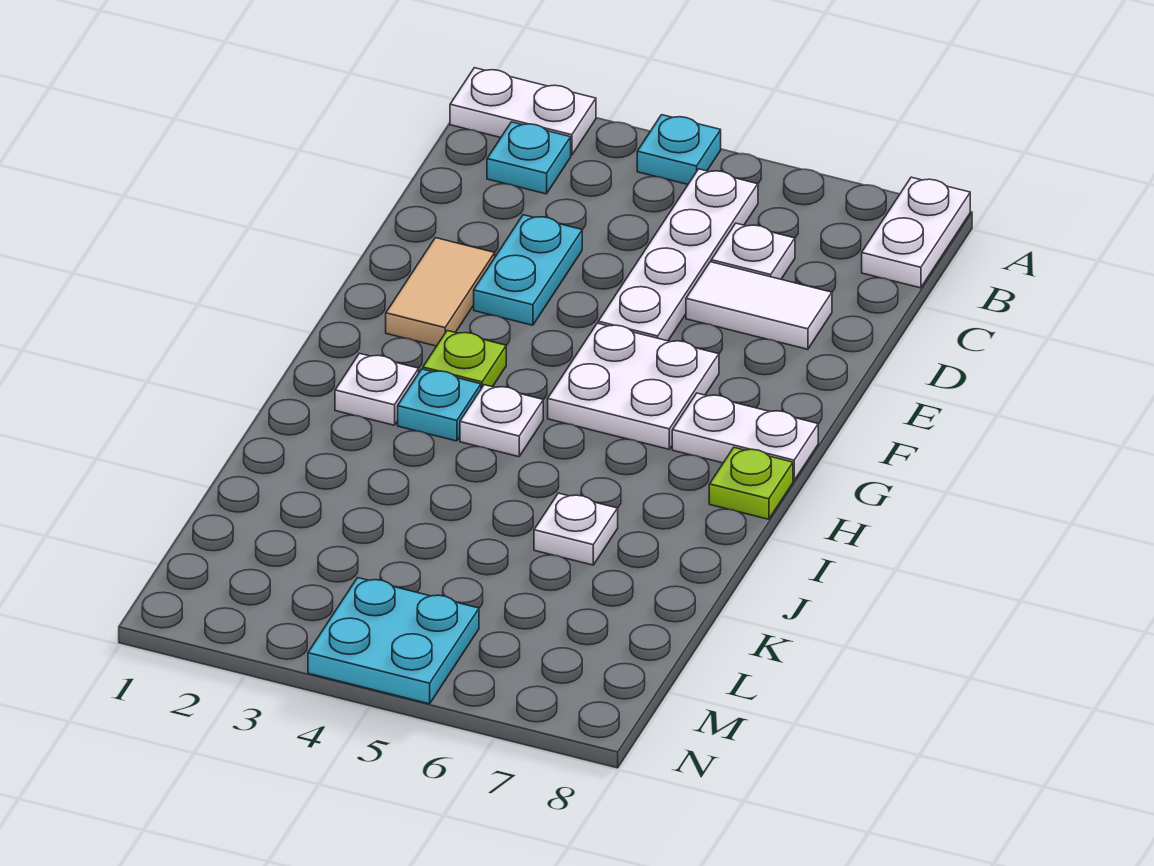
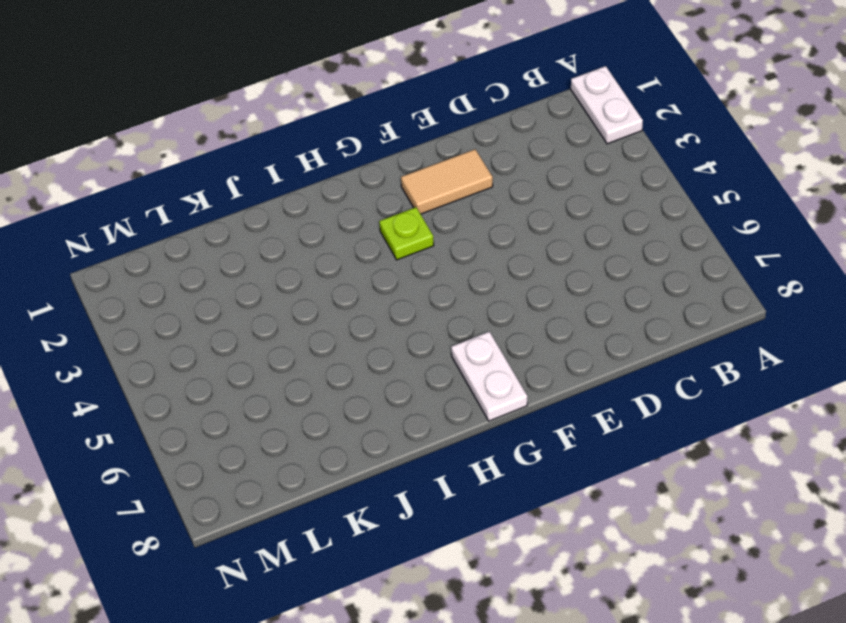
none -> cyan plate A4 level 1
none -> white plate A8:B8 level 1
none -> cyan plate B2 level 1

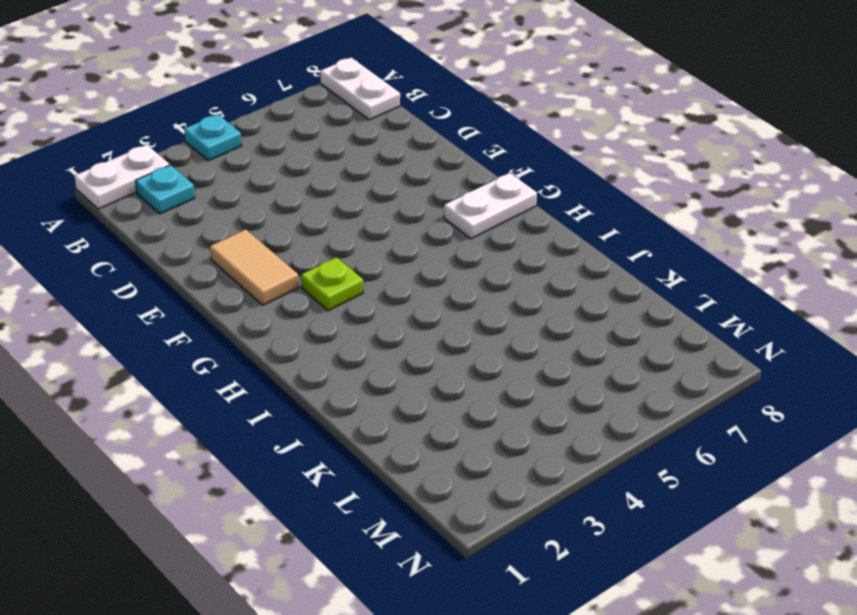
none -> white plate B5:E5 level 1
none -> white plate C6 level 1
none -> cyan plate D3:E3 level 1

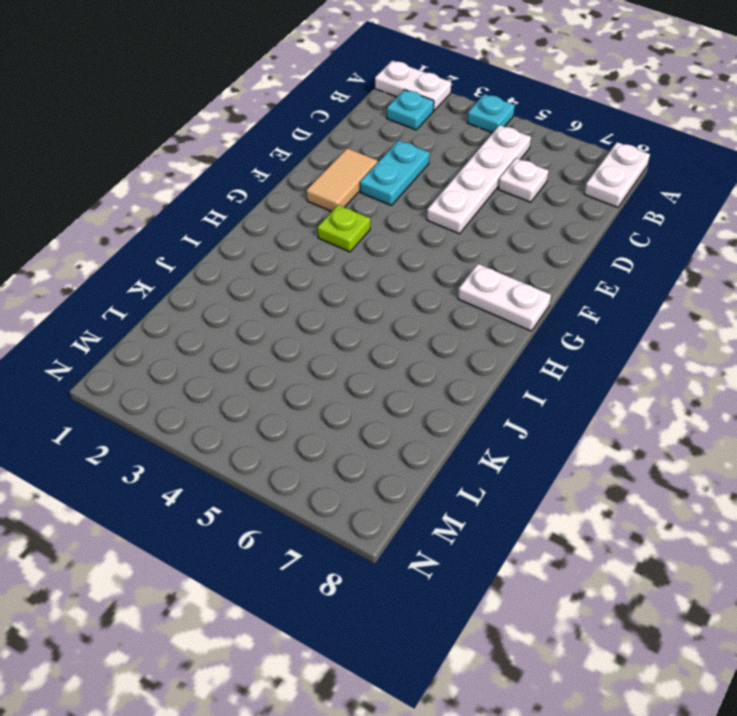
none -> white tile D6:D7 level 1
none -> white plate F5:G6 level 1
none -> white plate H2 level 1

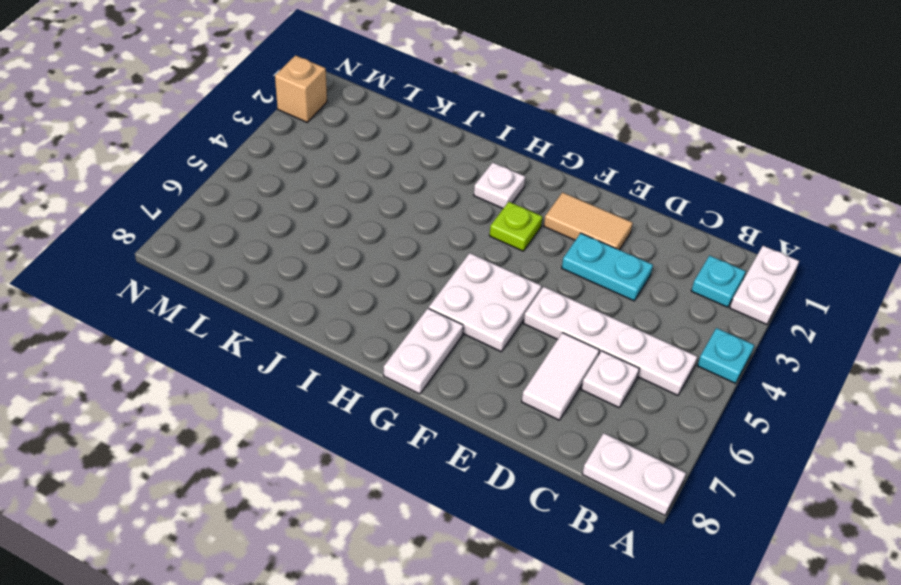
tan brick N2 level 1 -> none
none -> cyan plate H3 level 1
none -> white plate H4 level 1
none -> lime plate H8 level 1

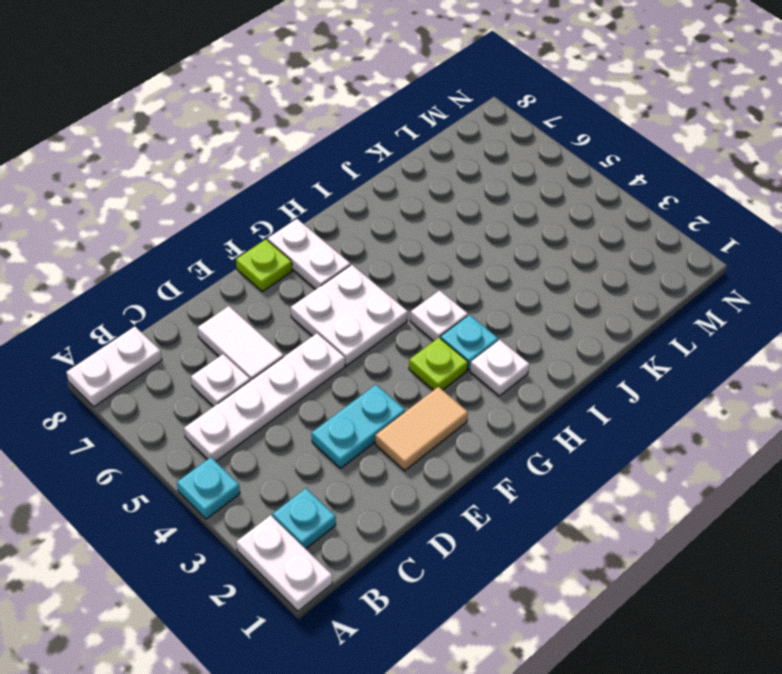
lime plate F8 level 1 -> lime plate H8 level 1
none -> white plate J6 level 1
none -> cyan plate M4:N5 level 1

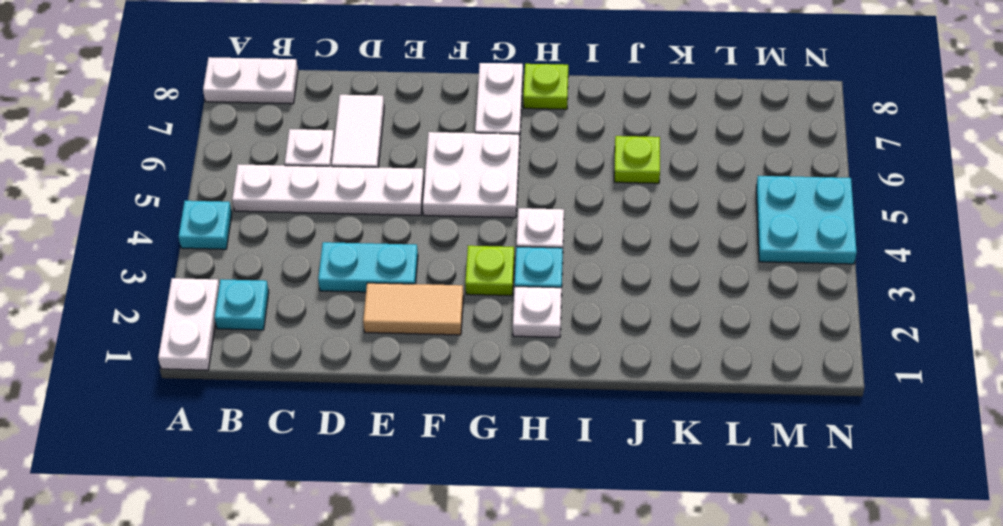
lime plate J6 level 1 -> white plate J6 level 1

